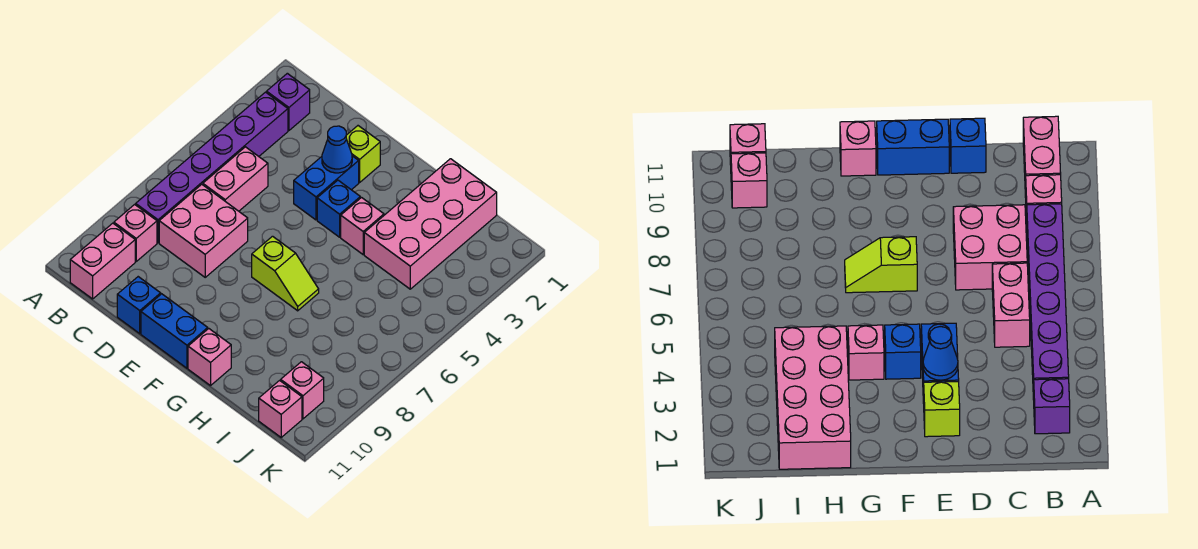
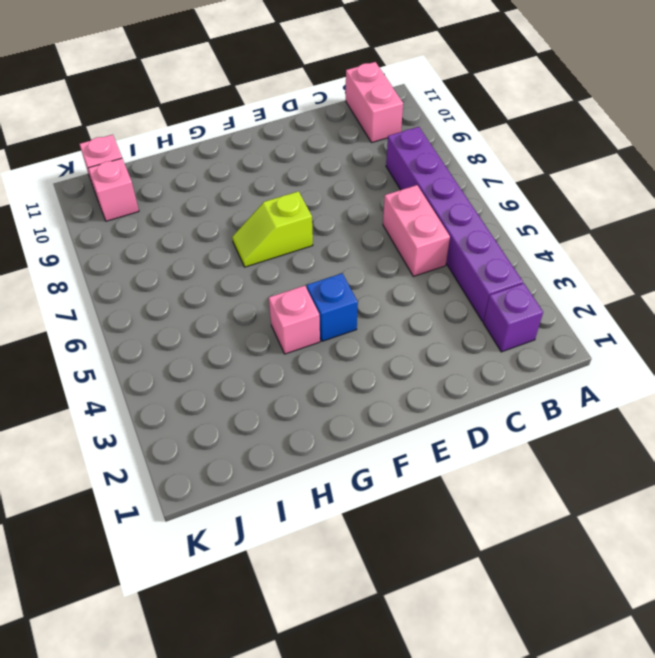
none -> pink brick B9 level 1
none -> pink brick C7:D8 level 1
none -> blue brick D11 level 1

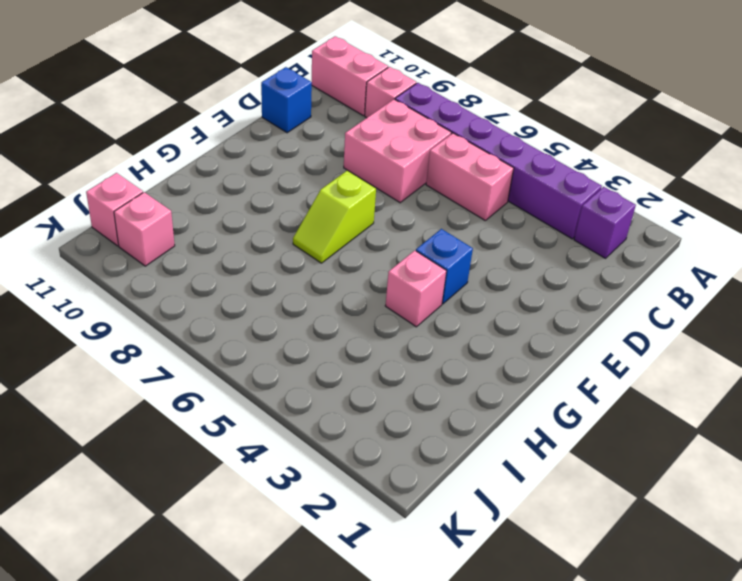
none -> lime brick E2 level 1
none -> blue brick E3:E4 level 1
none -> blue brick E11:F11 level 1

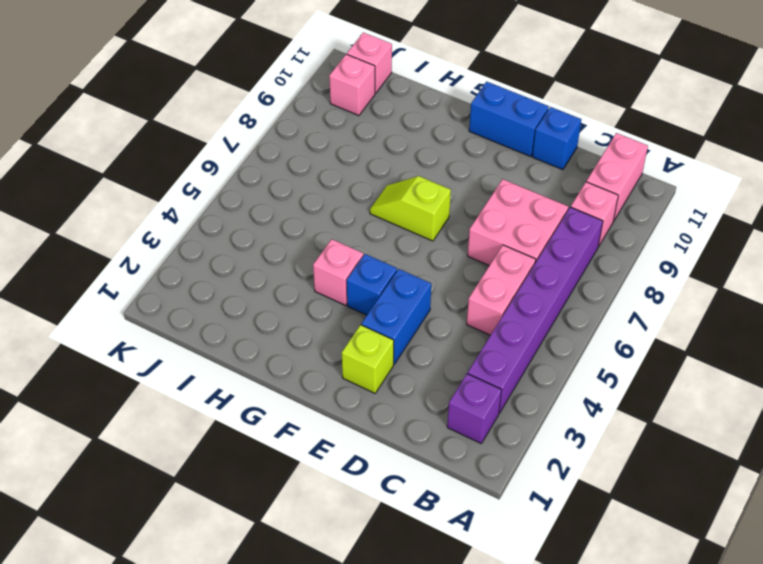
none -> pink brick G11 level 1
none -> pink brick H1:I4 level 1
none -> blue cone E3 level 2

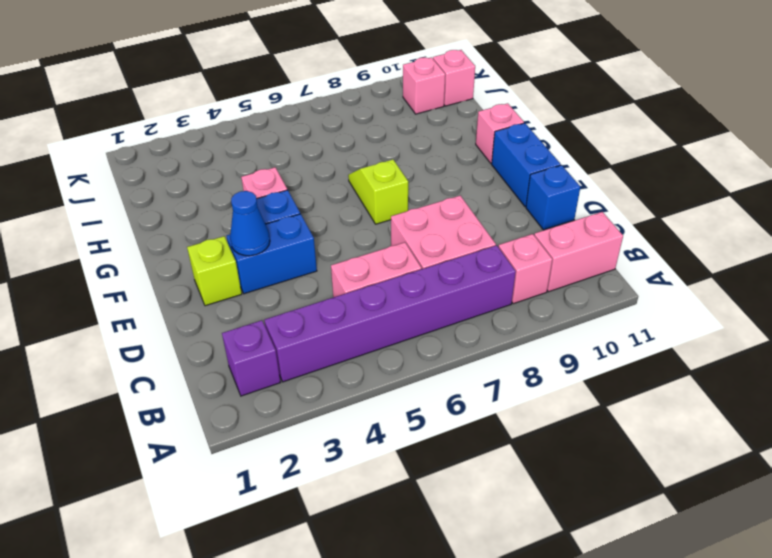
none -> pink brick H1:I4 level 1

